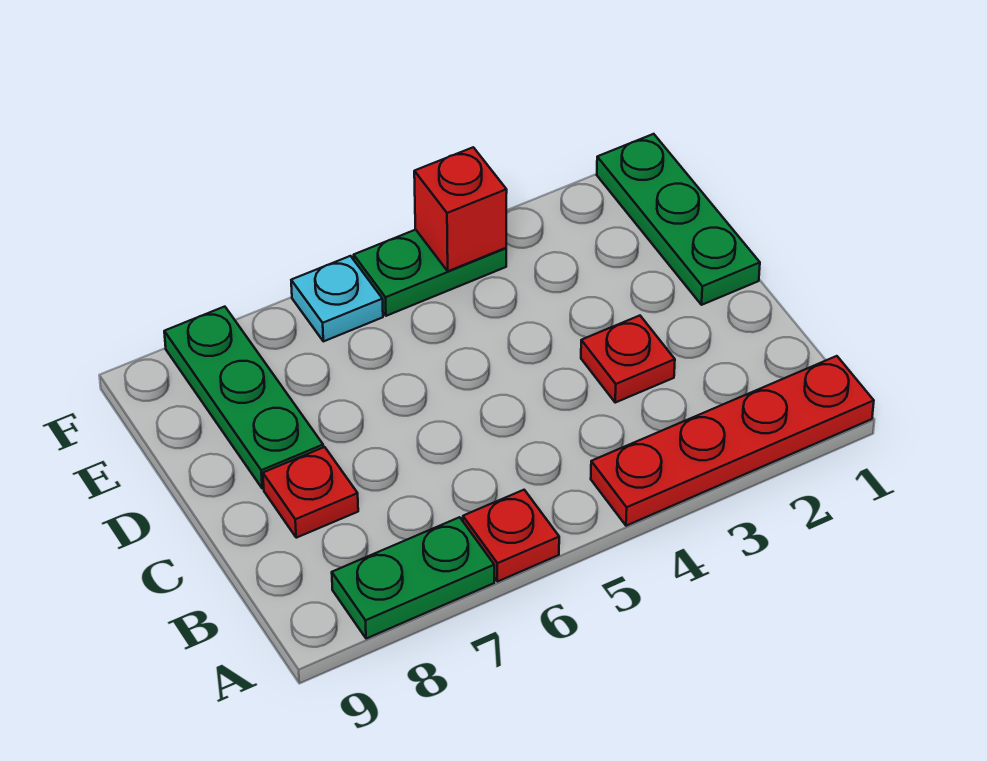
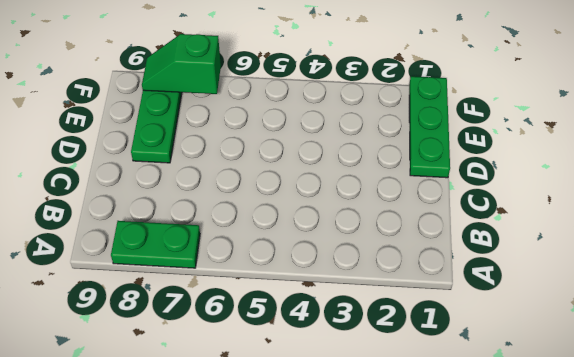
green slope F7:F8 level 2 top 7 -> none
none -> red plate A1:A4 level 1
none -> red plate A6 level 1

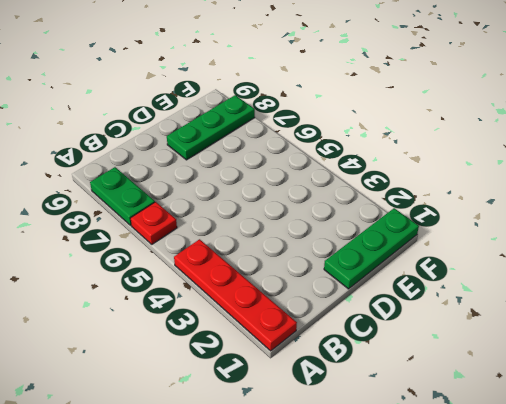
none -> red plate C3 level 1
none -> red plate C8 level 1

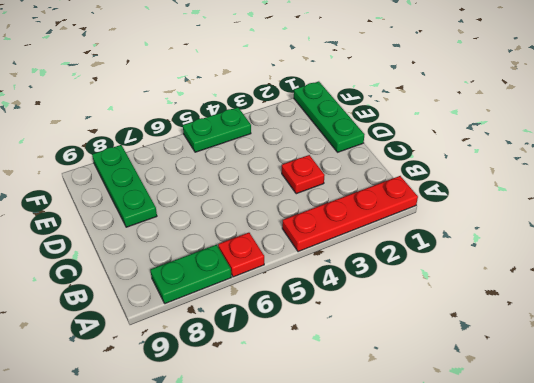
none -> red plate C8 level 1
none -> cyan plate F6 level 1

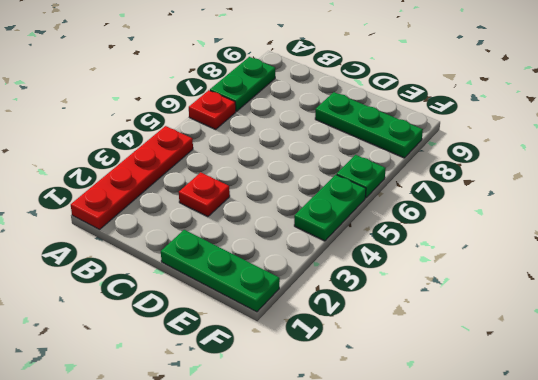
green plate F6 level 1 -> cyan plate F6 level 1
none -> red plate C8 level 1
none -> red brick F4 level 2

